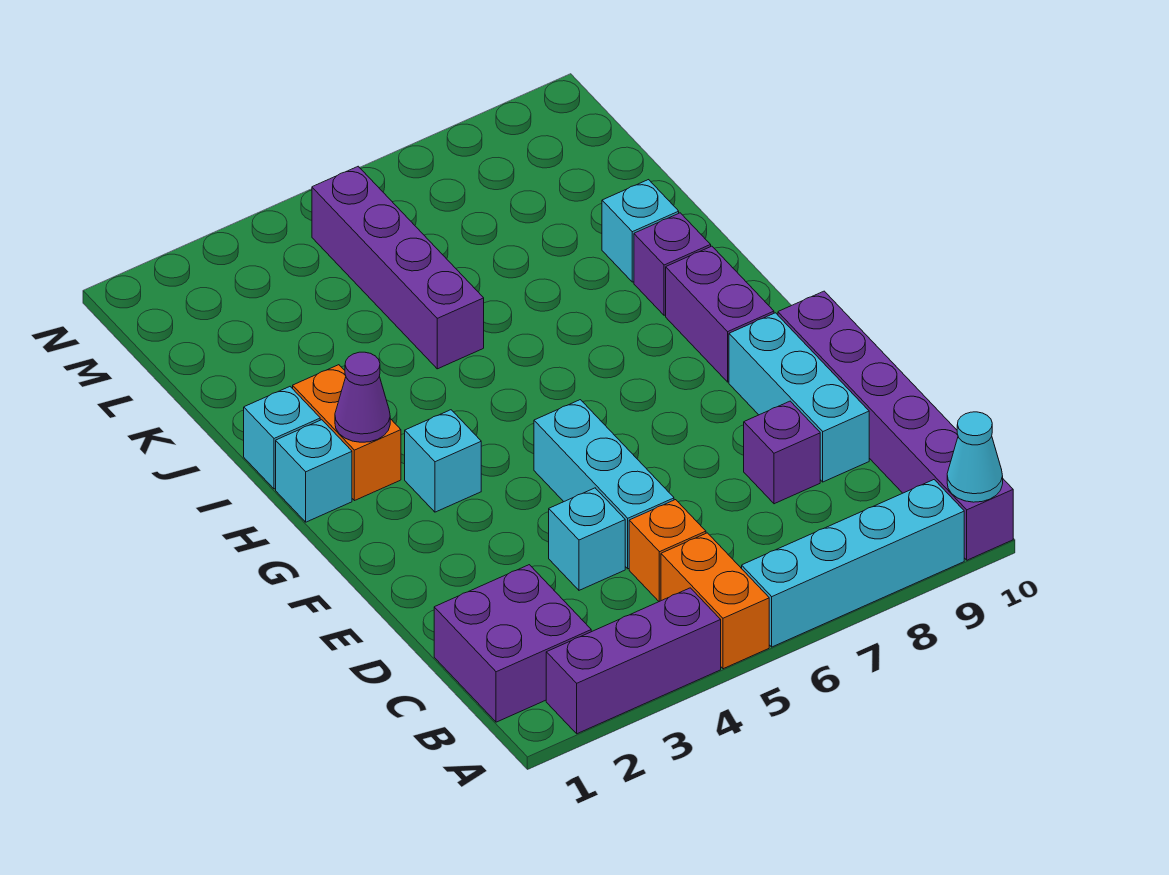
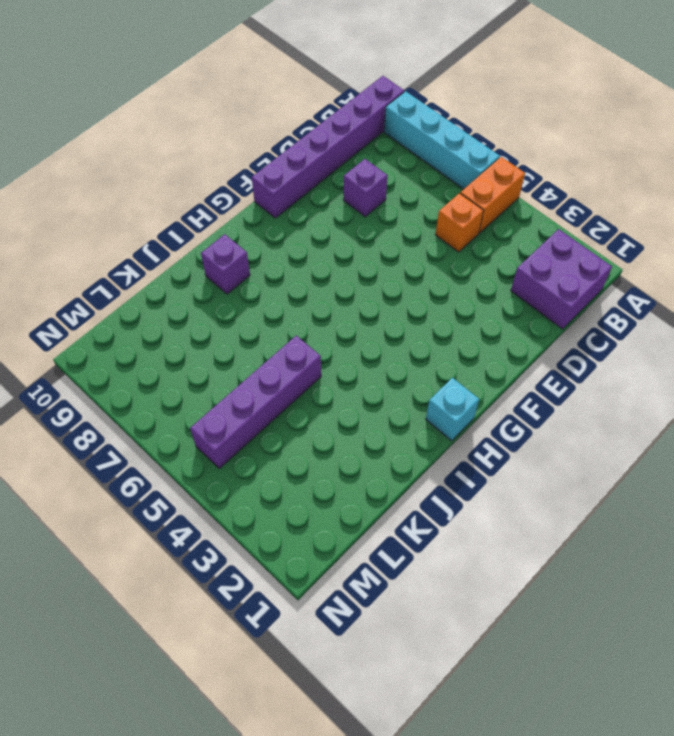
none -> purple brick A2:A4 level 1
none -> cyan brick D4 level 1
none -> cyan brick D5:F5 level 1

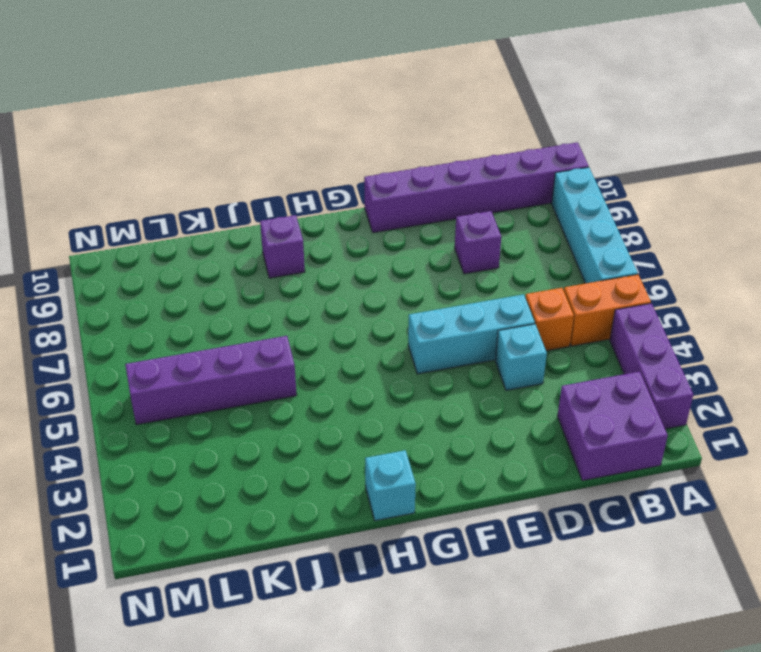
none -> cyan brick D9:F9 level 1
none -> cyan brick G3 level 1
none -> purple brick G9:H9 level 1

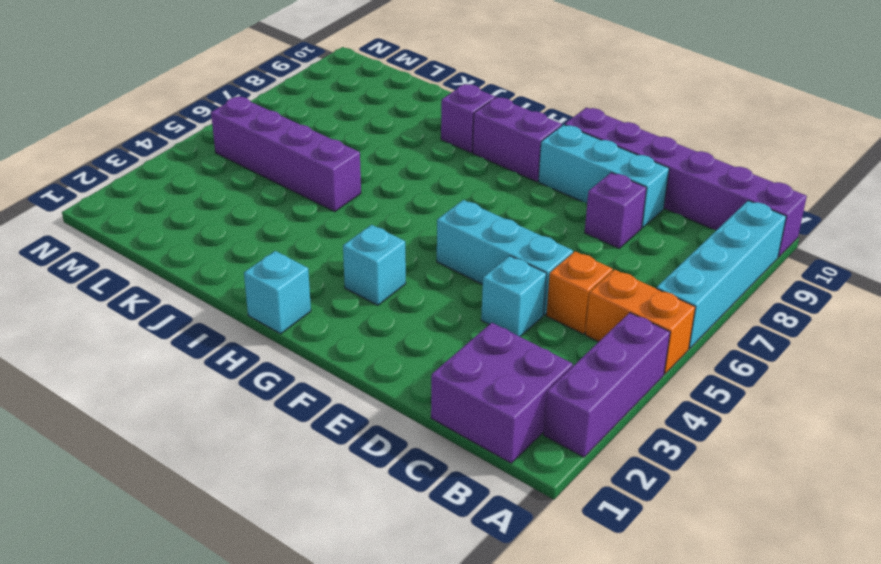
none -> orange brick H2:I2 level 1
none -> cyan brick I1 level 1
none -> cyan brick J9 level 1

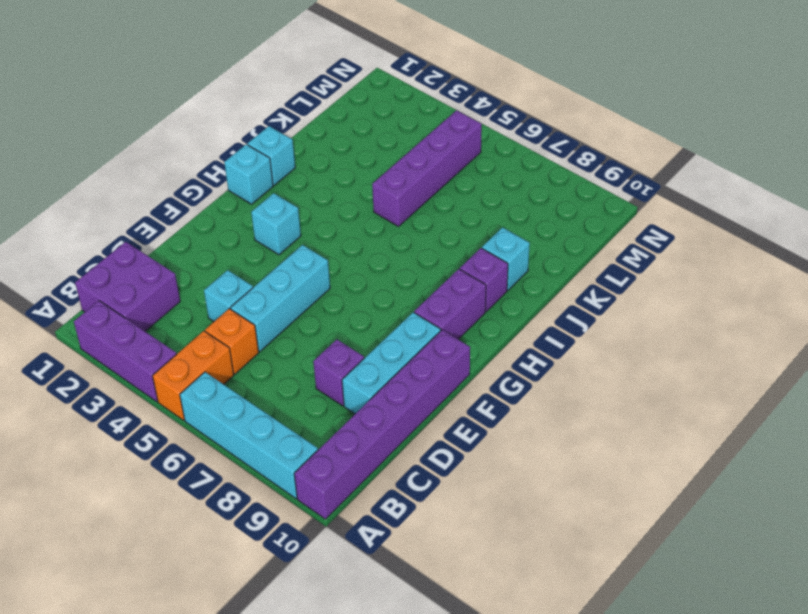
none -> orange brick H2:I2 level 1
none -> cyan cone A10 level 2
none -> purple cone H2 level 2

